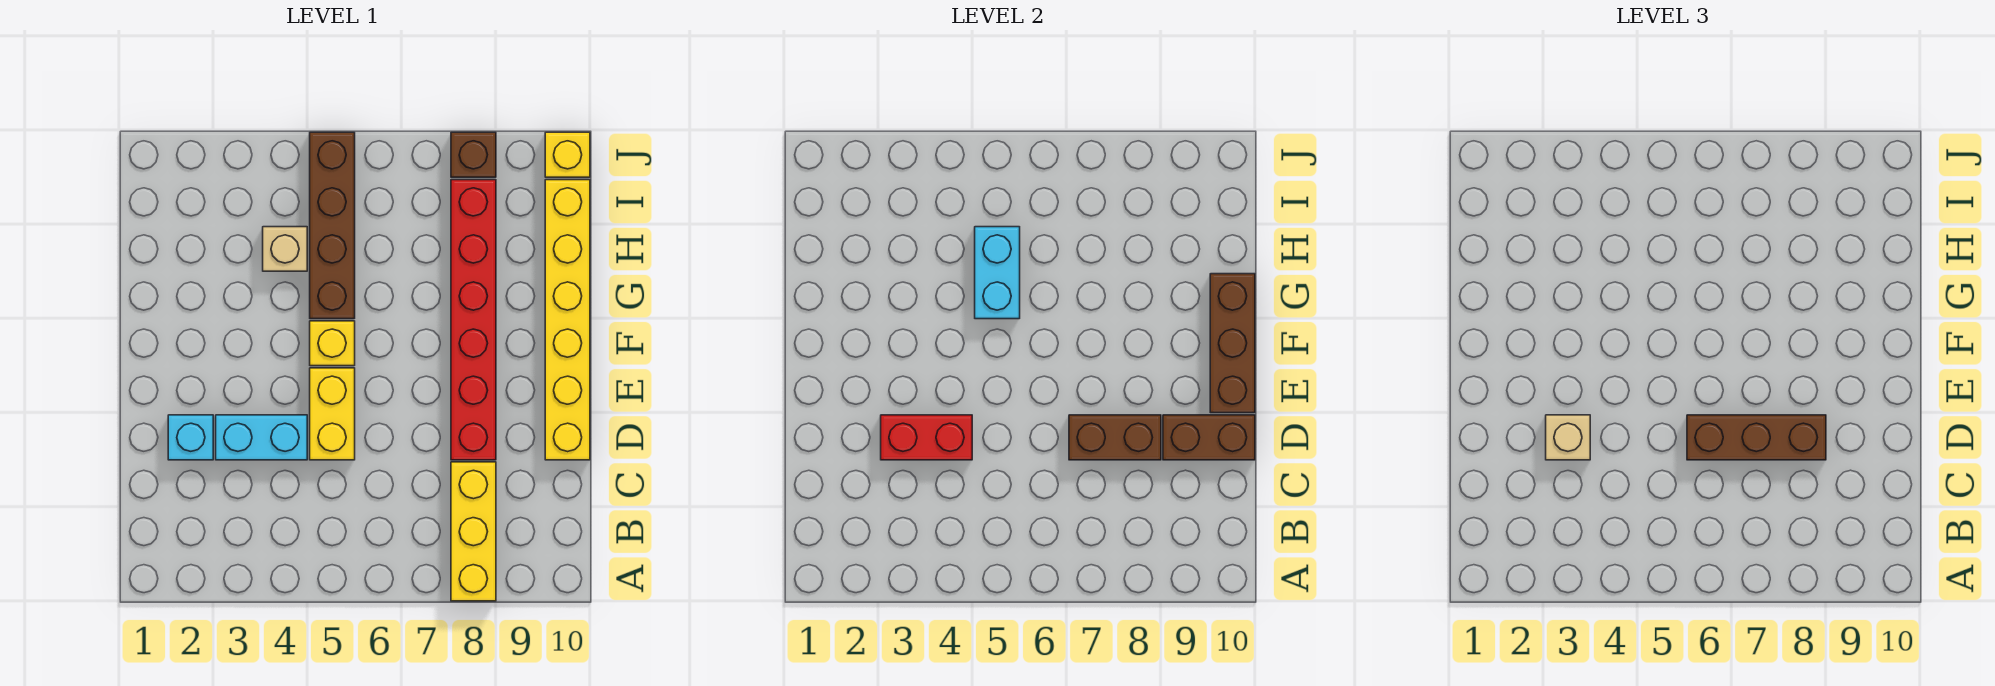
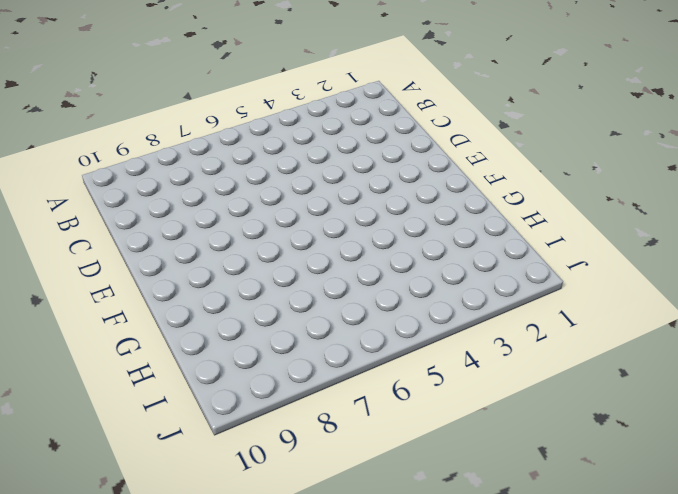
none -> yellow brick A8:C8 level 1
none -> cyan brick D2 level 1
none -> cyan brick D3:D4 level 1

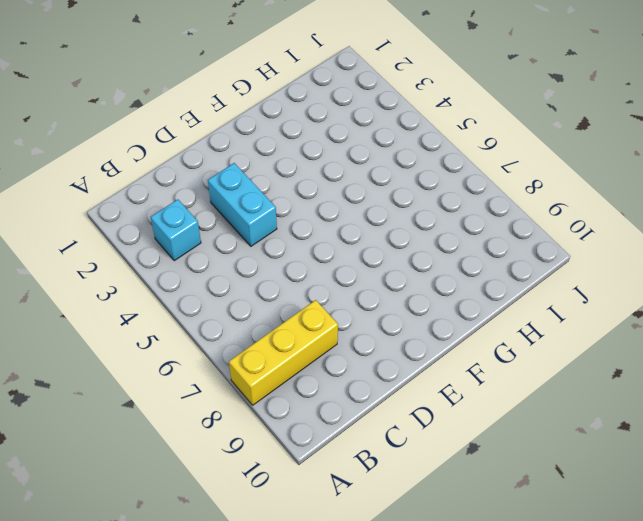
cyan brick B3 level 1 -> cyan brick D2 level 1
none -> yellow brick D5:E5 level 1
none -> red brick D8:I8 level 1
none -> yellow brick D10:I10 level 1

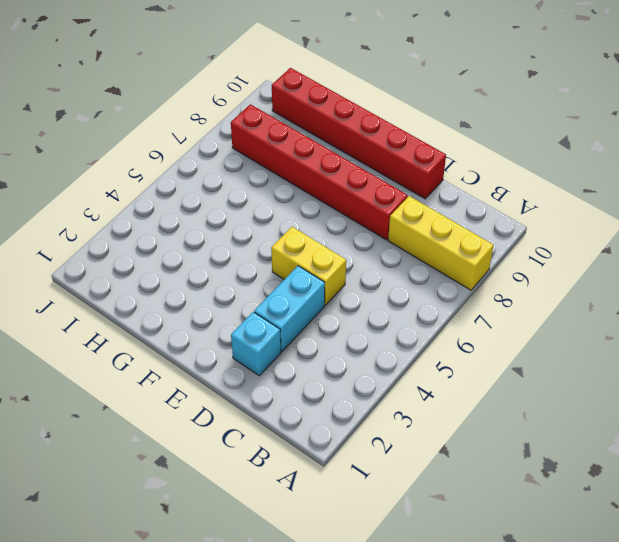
red brick D10:I10 level 1 -> yellow brick D10:I10 level 1
none -> yellow brick F5 level 1
none -> brown brick G5:J5 level 1
none -> tan brick H4 level 1

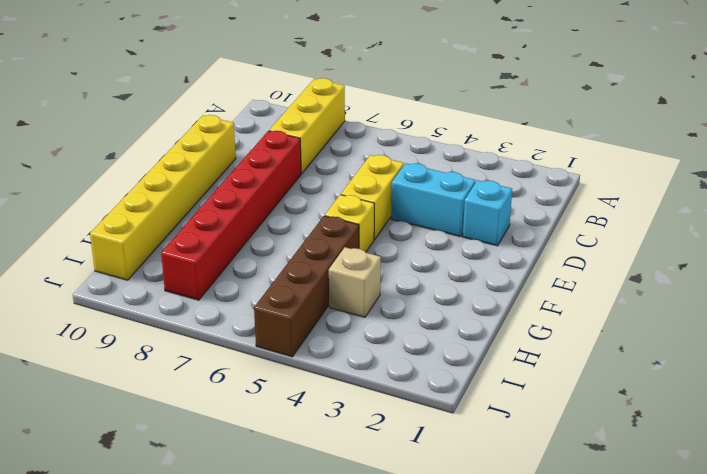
none -> brown brick J8 level 1
none -> yellow brick J10 level 1
none -> red brick D3:D4 level 2

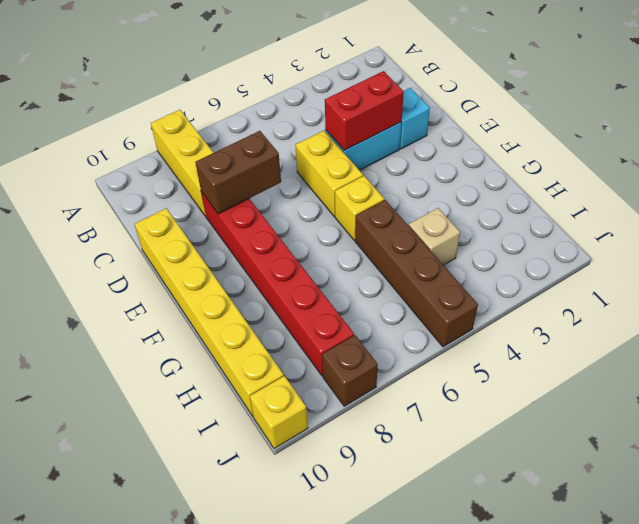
none -> brown brick D9:D10 level 2
none -> brown brick E10:G10 level 2
none -> cyan brick G5:H5 level 2

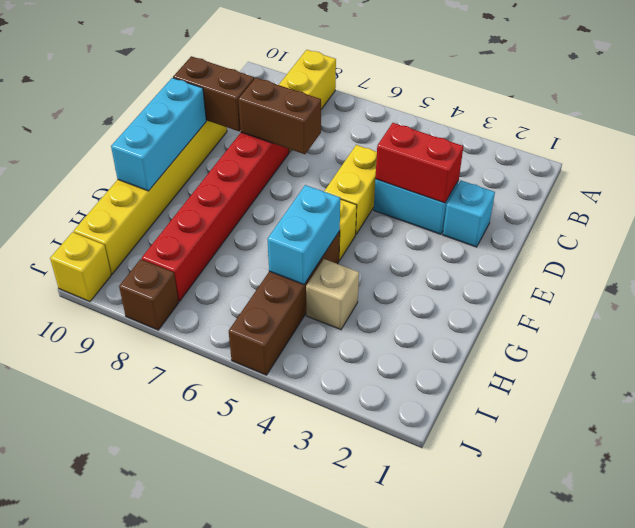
cyan brick E10:G10 level 2 -> brown brick E10:G10 level 2
none -> tan brick D3 level 3
none -> brown brick D6:D8 level 3

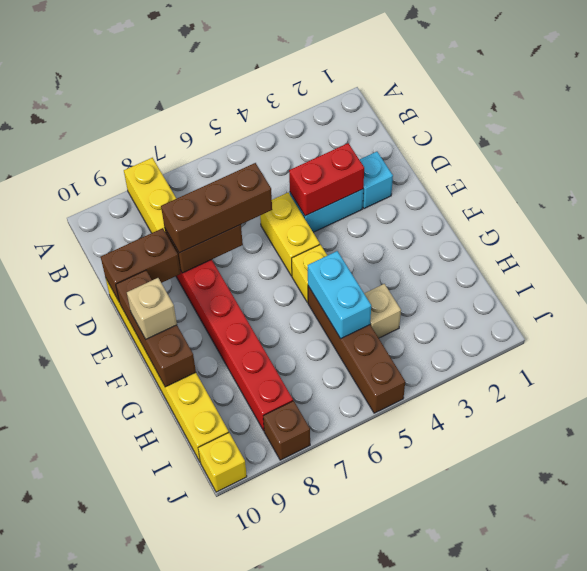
tan brick F10 level 3 -> tan brick D3 level 3

